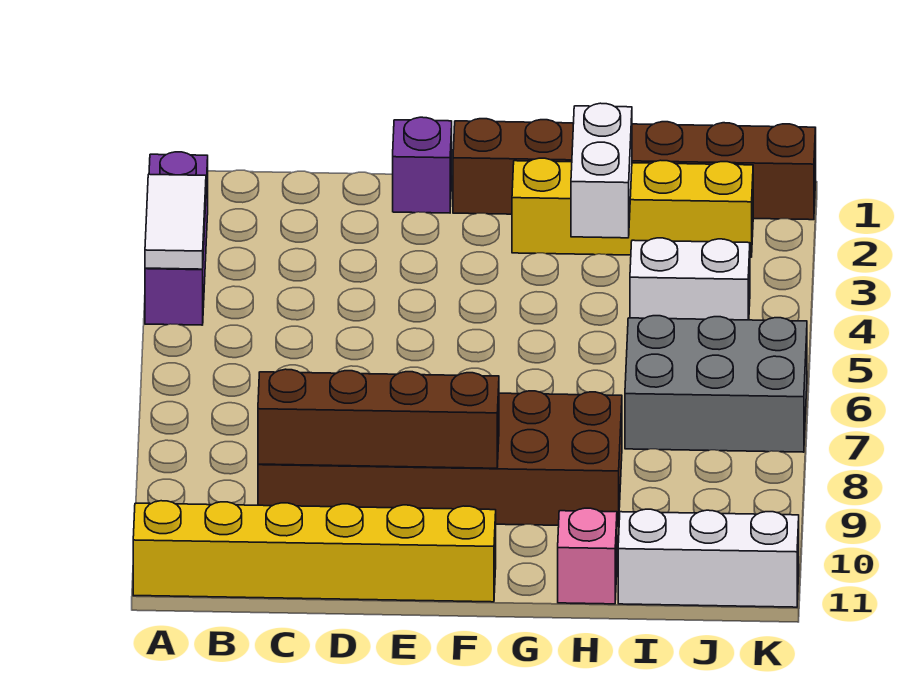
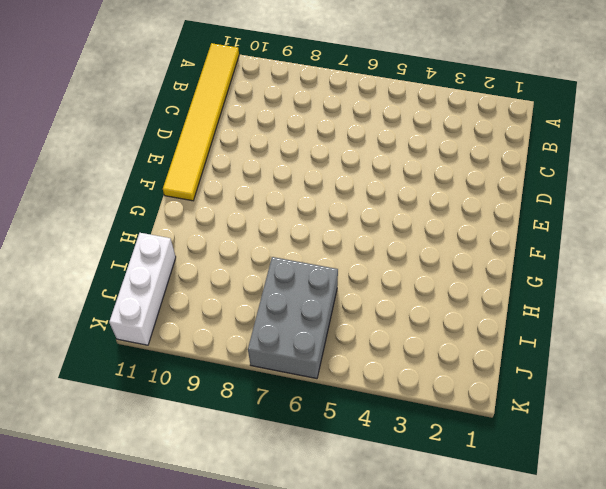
yellow tile A11:F11 level 1 -> yellow brick A11:F11 level 1
none -> purple brick A2:A4 level 1
none -> brown brick C8:H9 level 1
none -> purple brick E1 level 1

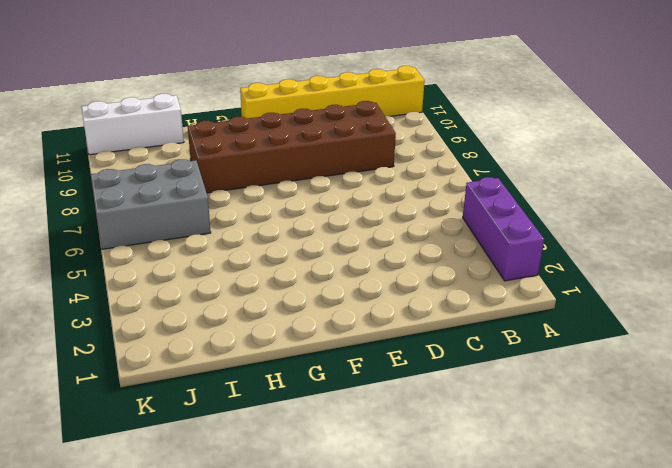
none -> purple brick E1 level 1
none -> brown brick F1:K1 level 1
none -> yellow brick G2:J2 level 1

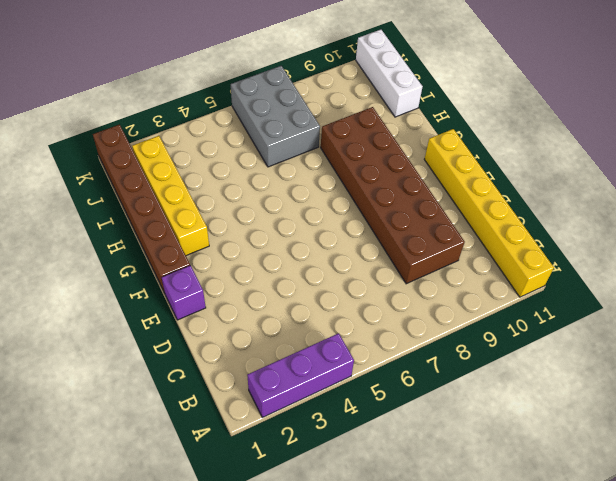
none -> pink brick H11 level 1
none -> white brick I4:J4 level 1
none -> white tile A3:A4 level 2

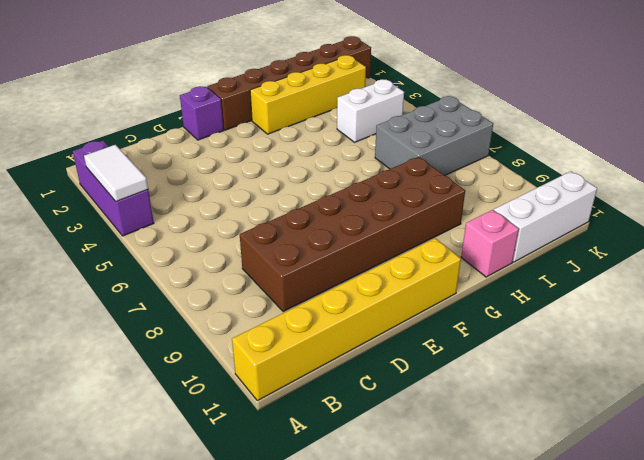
none -> brown brick C9:F9 level 2
none -> white brick H2:H3 level 2

